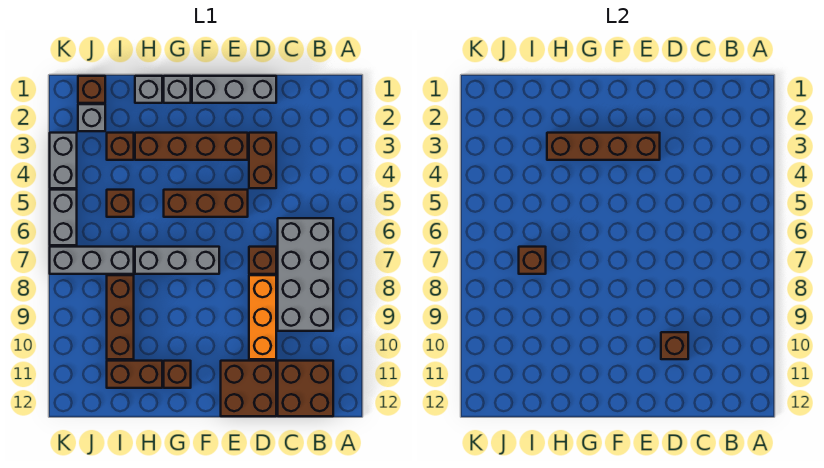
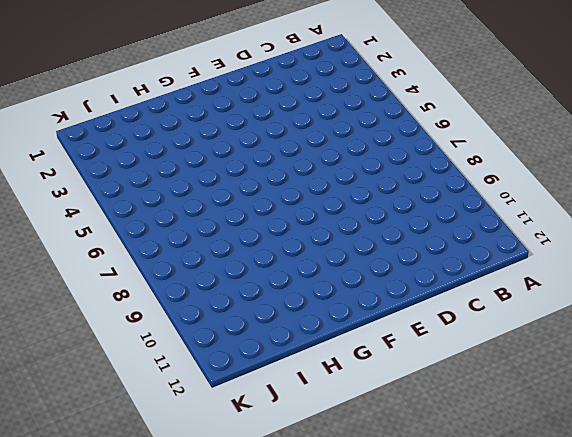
none -> grey brick B6:C9 level 1
none -> brown brick B11:C12 level 1
none -> grey brick D1:F1 level 1

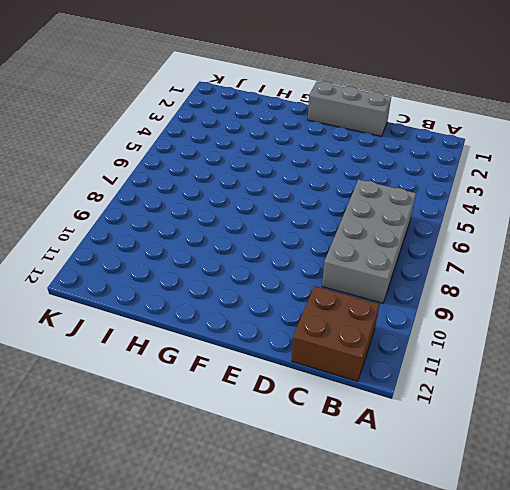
none -> brown brick D3:D4 level 1
none -> brown brick D7 level 1
none -> orange brick D8:D10 level 1

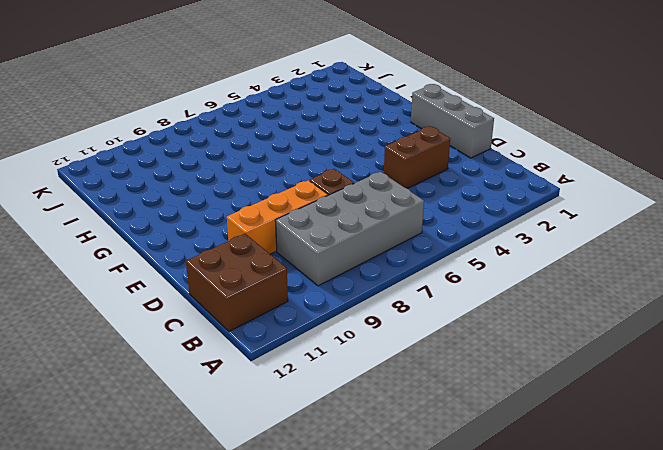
none -> brown brick D11:E12 level 1
none -> brown brick E3:H3 level 1
none -> brown brick E5:G5 level 1

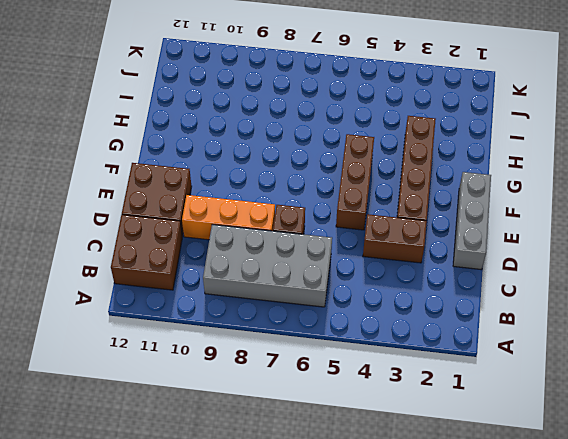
none -> grey brick F7:H7 level 1
none -> grey brick G1 level 1
none -> brown brick G11 level 1

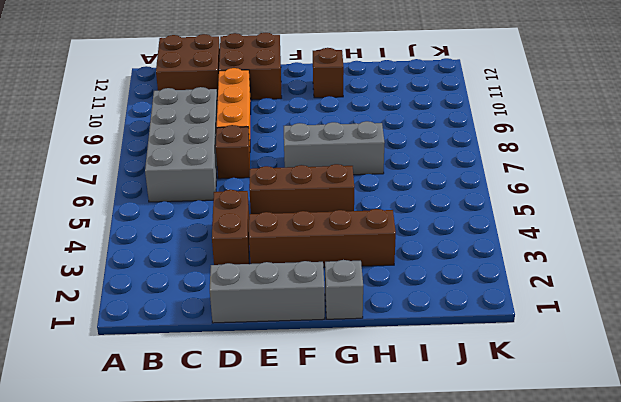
none -> grey brick H1 level 1
none -> brown brick H11:I11 level 1
none -> brown brick I3 level 1

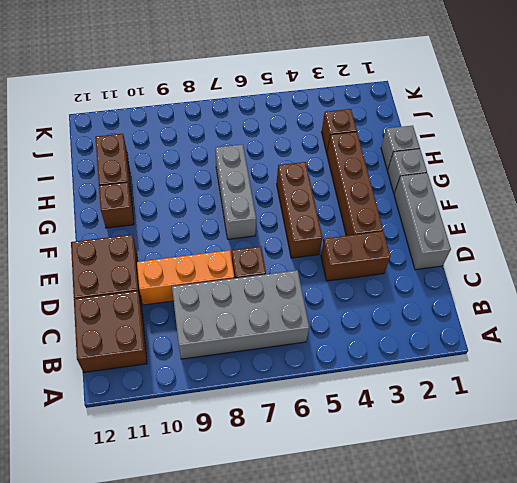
none -> brown brick I5 level 1
none -> grey brick I7:K7 level 1
none -> brown brick I8:I10 level 1

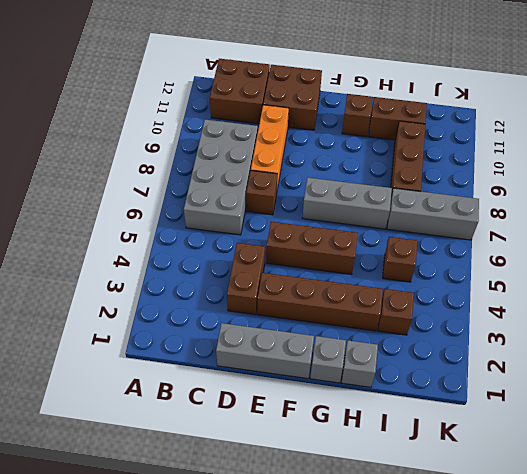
none -> brown brick J1 level 1
none -> grey brick J2 level 1
none -> grey brick K3:K4 level 1

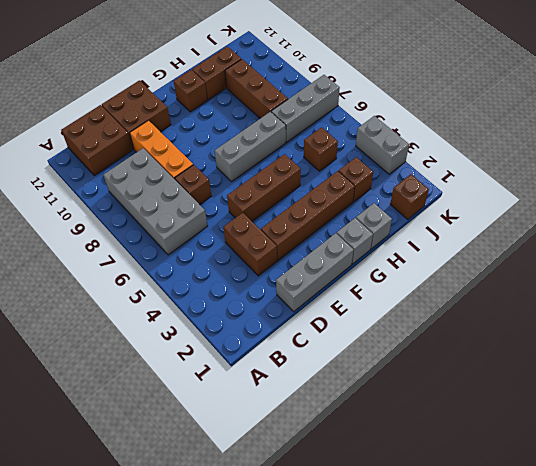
none -> grey brick J2 level 1
none -> grey brick K5:K6 level 1
none -> brown brick D10 level 2

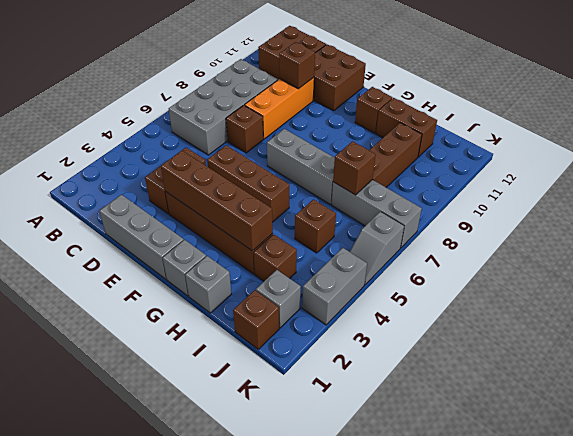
grey slope K5:K6 level 1 top 6 -> grey brick K5:K6 level 1

